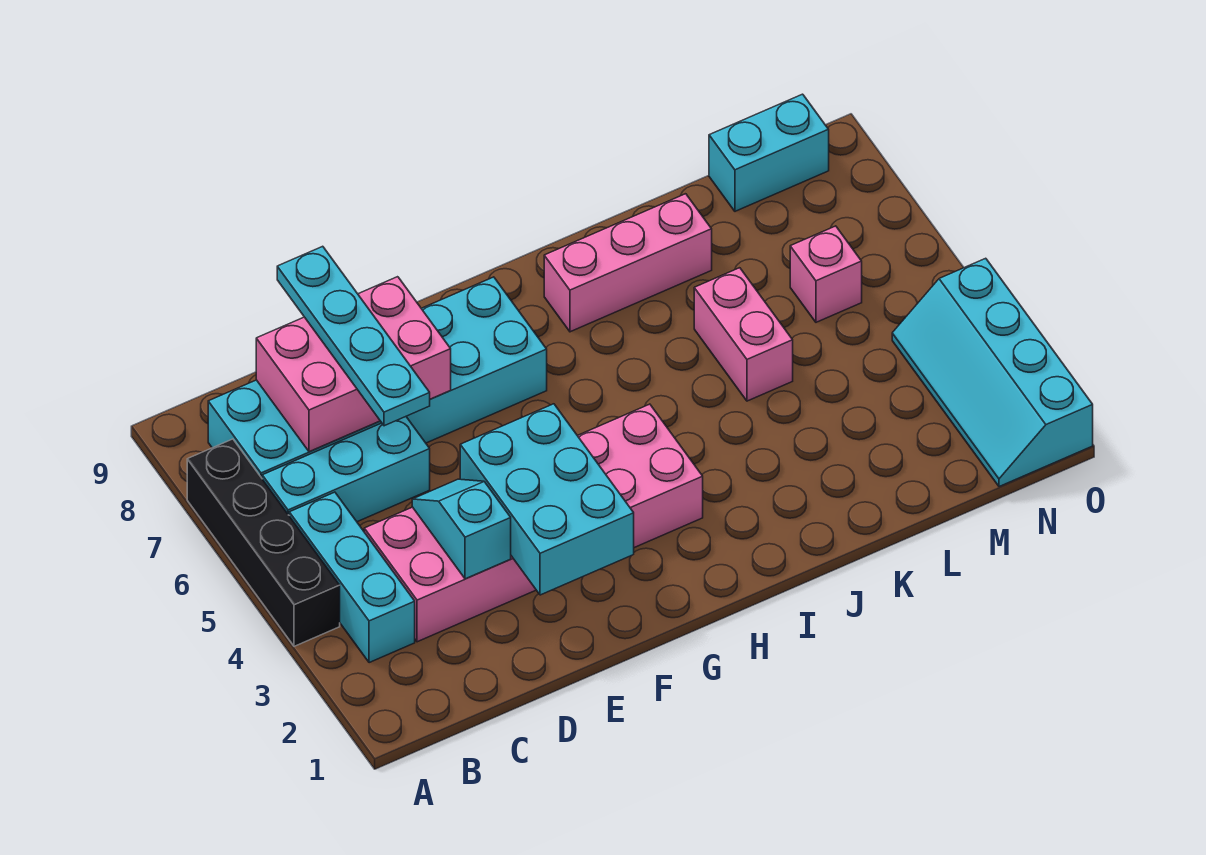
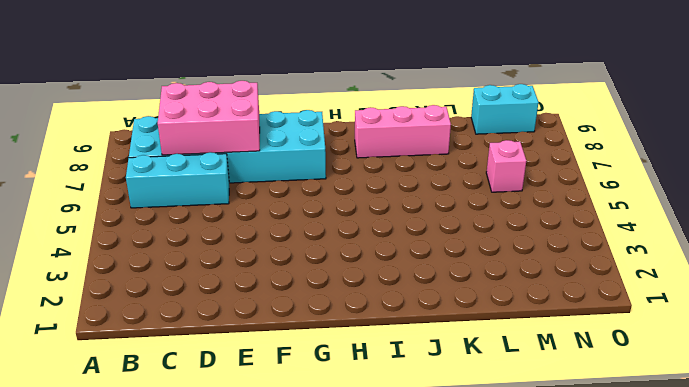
none -> black brick A4:A7 level 1
none -> cyan brick B3:B5 level 1
none -> pink brick C3:H4 level 1

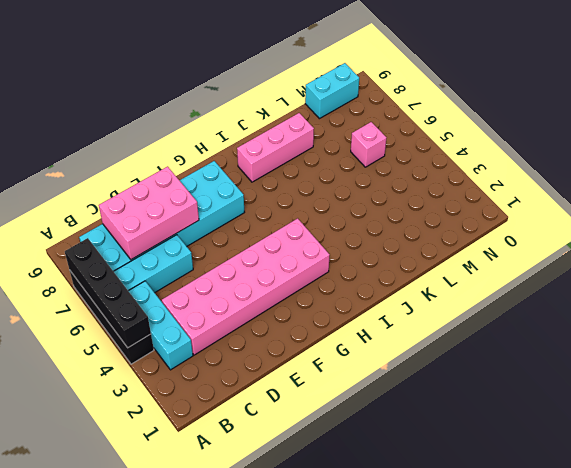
black brick A4:A7 level 2 -> none
none -> pink brick K5:K6 level 1
none -> cyan slope N1:O4 level 1 top O
none -> cyan slope D3:D4 level 2 top 3

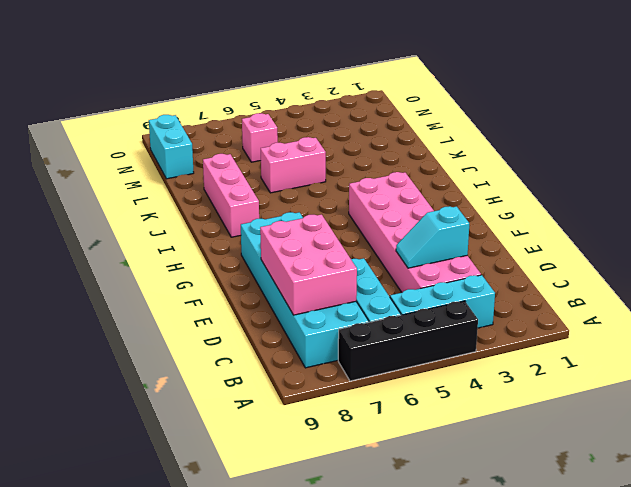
none -> cyan slope N1:O4 level 1 top O
none -> cyan brick E2:F4 level 2
none -> cyan plate D6:D9 level 3

